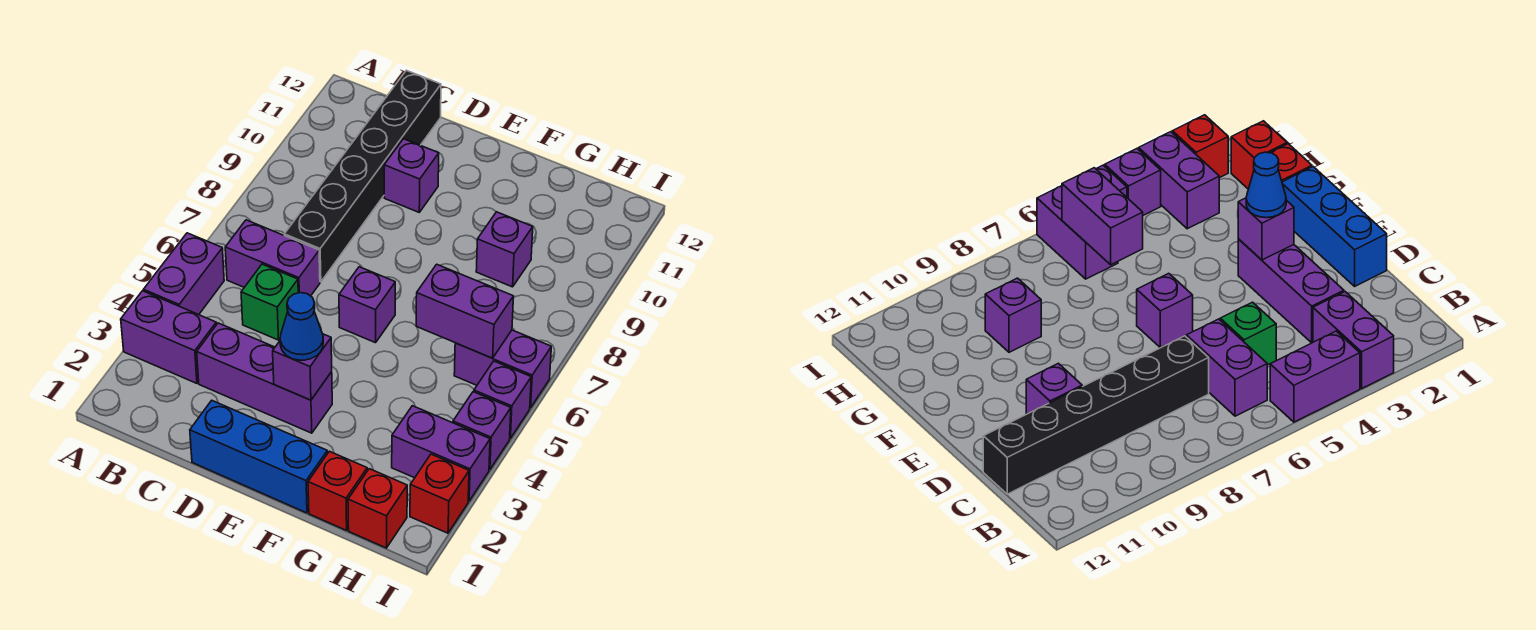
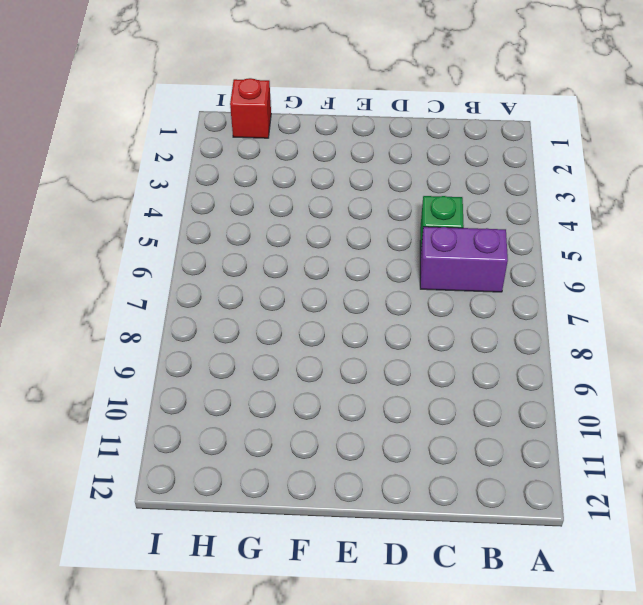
none -> purple brick A3:B3 level 1
none -> purple brick A4:A5 level 1
none -> purple brick C3:E3 level 1

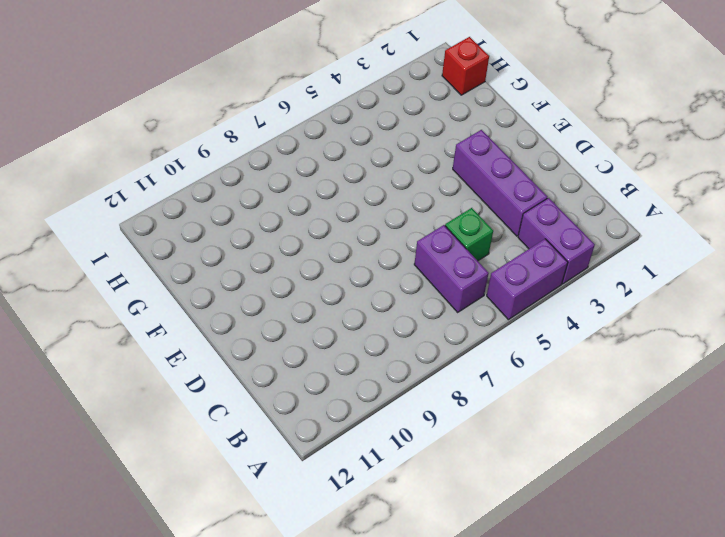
none -> black brick C7:C12 level 1
none -> blue brick D1:F1 level 1
none -> purple brick D10 level 1

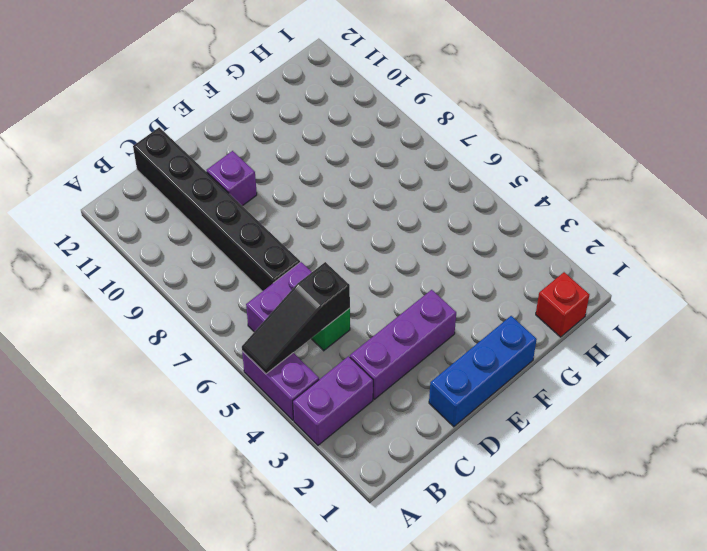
black slope A5:C5 level 2 top C -> none
none -> purple brick E6 level 1
none -> red brick G1 level 1
none -> purple brick G9 level 1

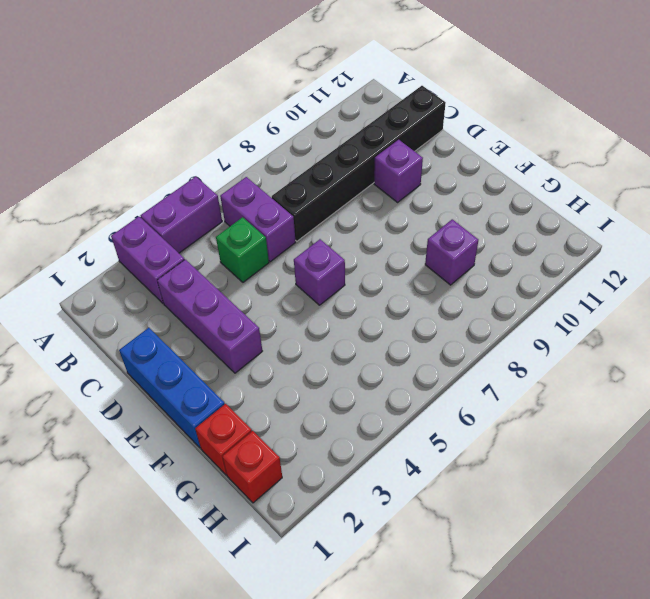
none -> purple brick H3:I3 level 1
none -> purple brick H6:I6 level 1
none -> red brick I2 level 1

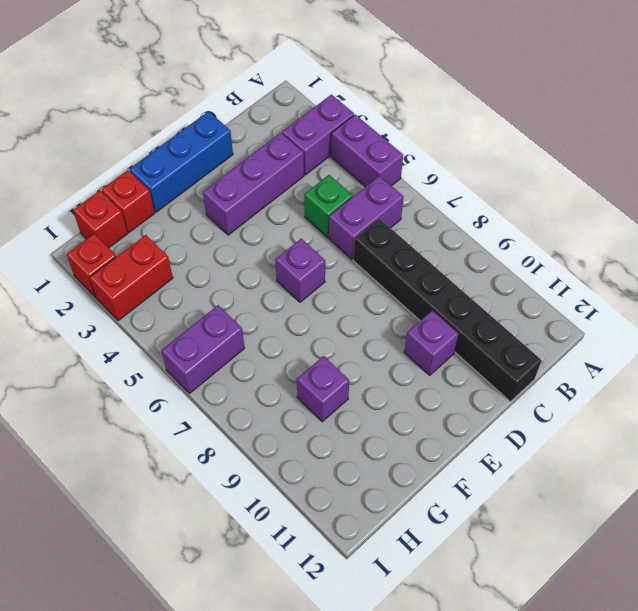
red brick H3:I3 level 1 -> purple brick H3:I3 level 1
none -> purple brick I4 level 1
none -> purple brick I5 level 1
none -> purple brick E3 level 2

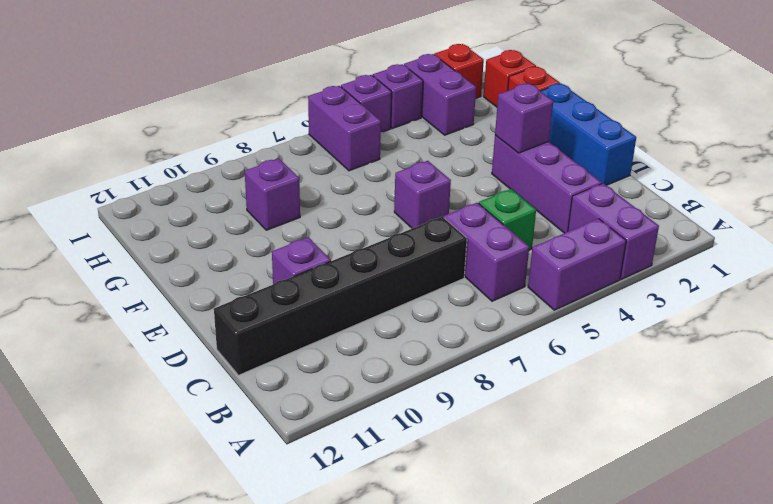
none -> purple brick G6:H6 level 2
none -> blue cone E3 level 3

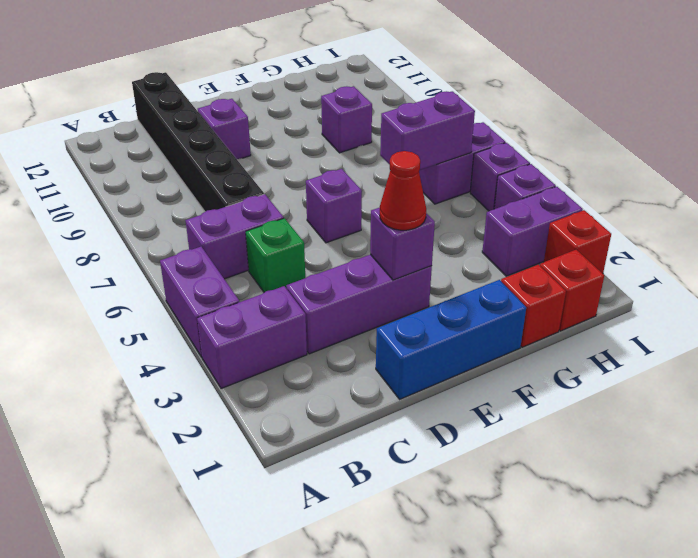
red cone E3 level 3 -> blue cone E3 level 3

